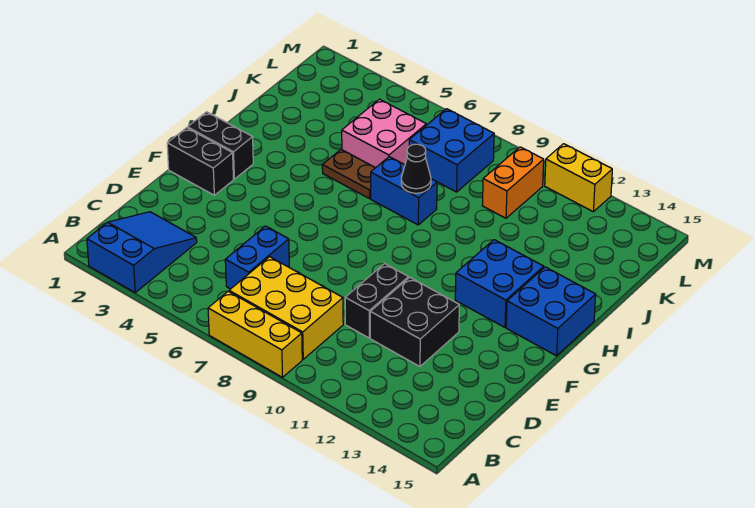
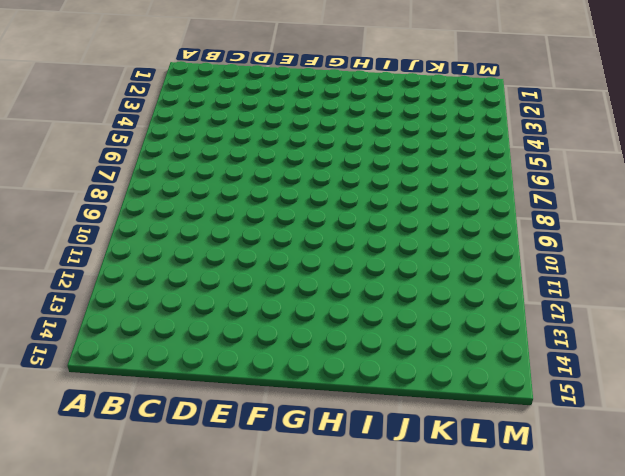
none -> blue slope A2:C3 level 1 top A
none -> yellow brick A7:A9 level 1
none -> yellow brick B7:C9 level 1

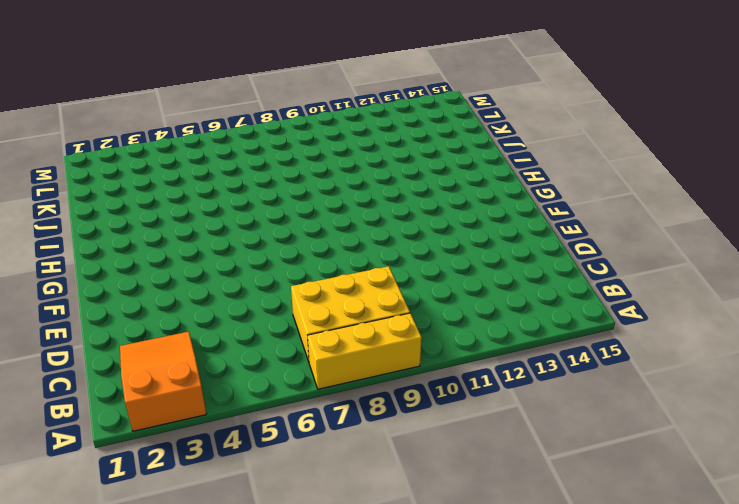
orange slope A2:C3 level 1 top A -> blue slope A2:C3 level 1 top A
none -> blue brick C6:D6 level 1
none -> black brick D10:E10 level 1
none -> black brick D11:E12 level 1

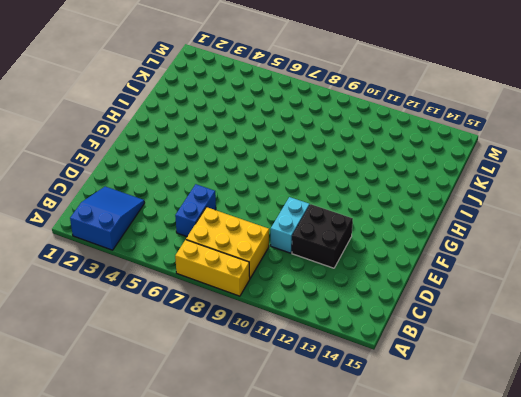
cyan brick D10:E10 level 1 -> black brick D10:E10 level 1
none -> black brick F1:F2 level 1
none -> black brick G1:G2 level 1
none -> blue brick G12:H13 level 1

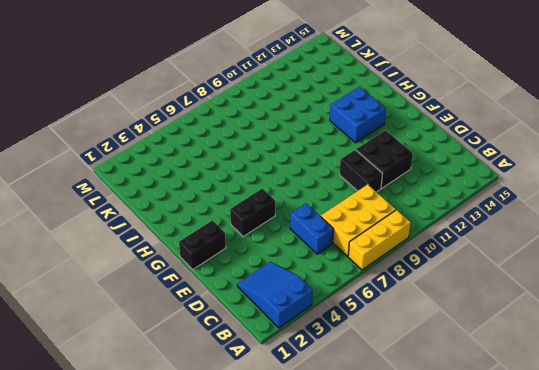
black brick F4:F5 level 1 -> black brick G1:G2 level 1
none -> blue brick G14:H15 level 1
none -> brown plate I5:I6 level 1
none -> blue brick I7:I8 level 1

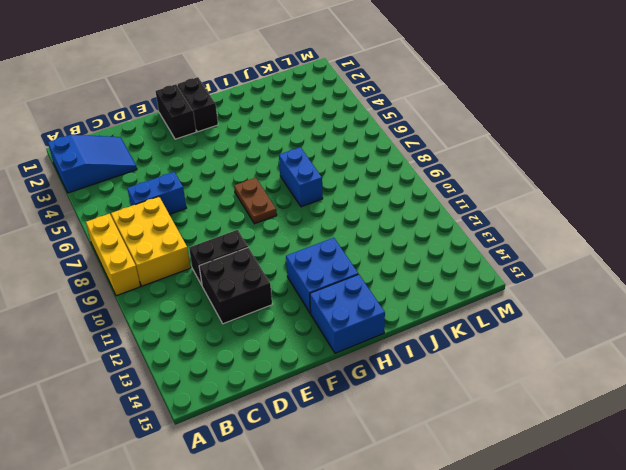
brown plate G7:G8 level 1 -> brown plate I5:I6 level 1
none -> pink brick J5:K6 level 1
none -> blue brick K7:L8 level 1
none -> orange brick K10:L10 level 1

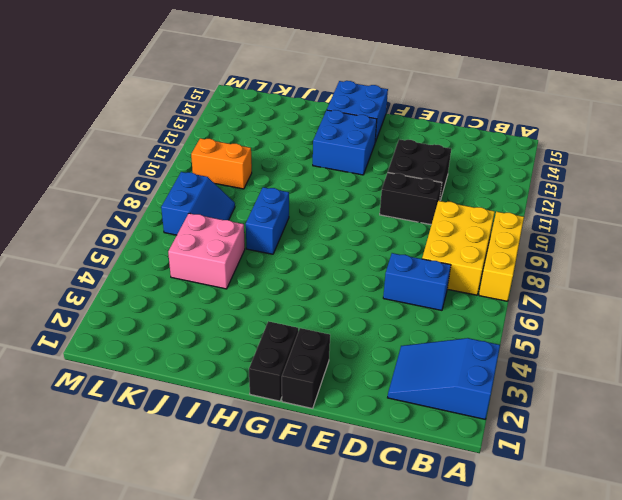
blue slope K7:L8 level 1 top L -> blue brick K7:L8 level 1
none -> brown plate I5:I6 level 1
none -> yellow brick M11:M12 level 1
none -> black cone I8 level 2

